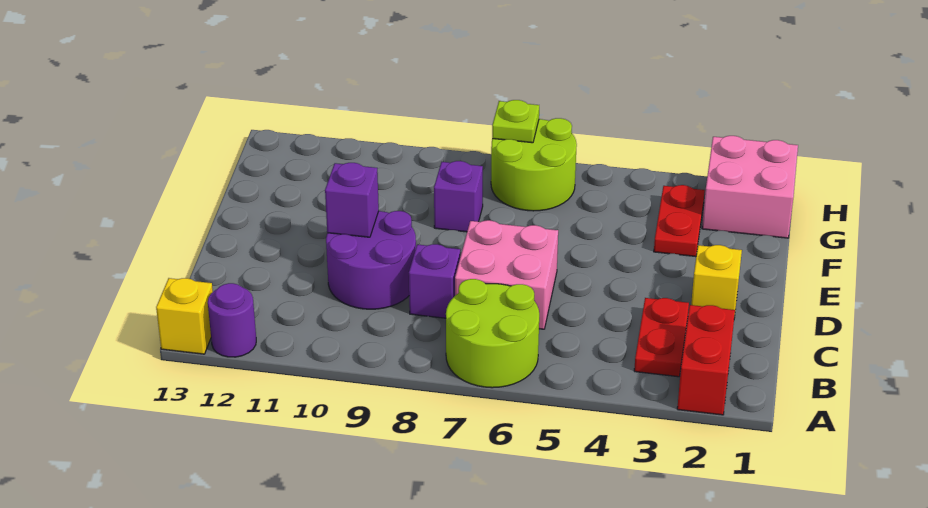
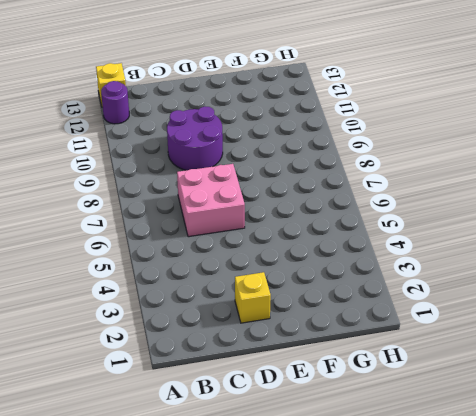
none -> red brick A2:B2 level 1
none -> lime round brick A6:B7 level 1
none -> red plate B3:C3 level 1

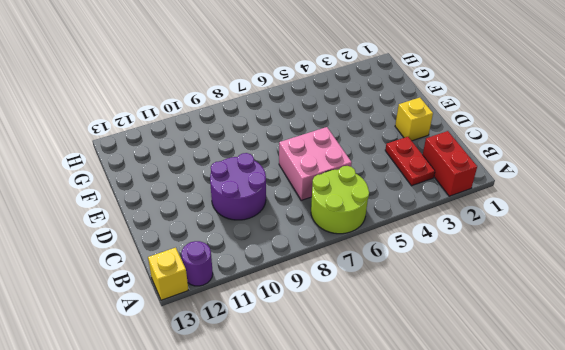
none -> purple brick C8 level 1
none -> red plate F3:G3 level 1
none -> purple brick F8 level 1

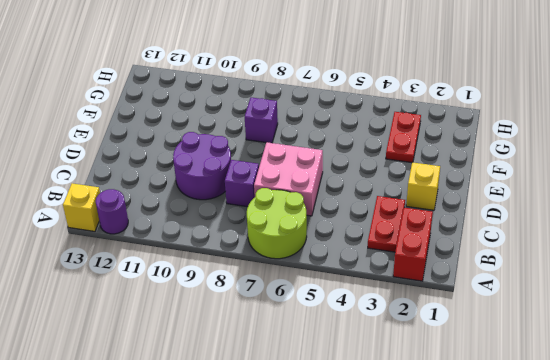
none -> pink brick G1:H2 level 1
none -> lime round brick G6:H7 level 1
none -> purple brick D10 level 2

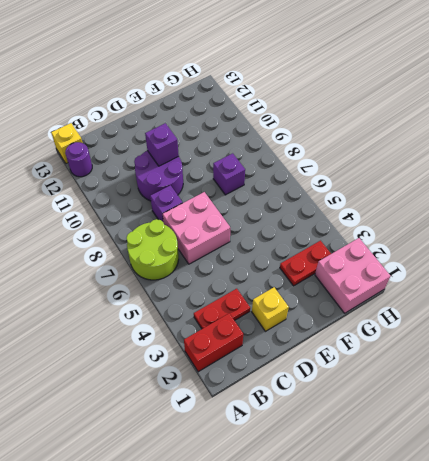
none -> lime round brick G6:H7 level 1
none -> lime plate H7 level 2

